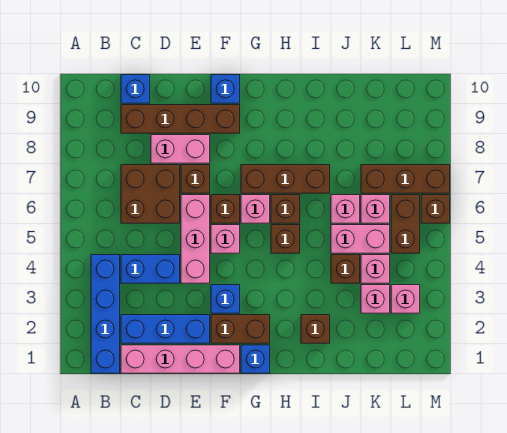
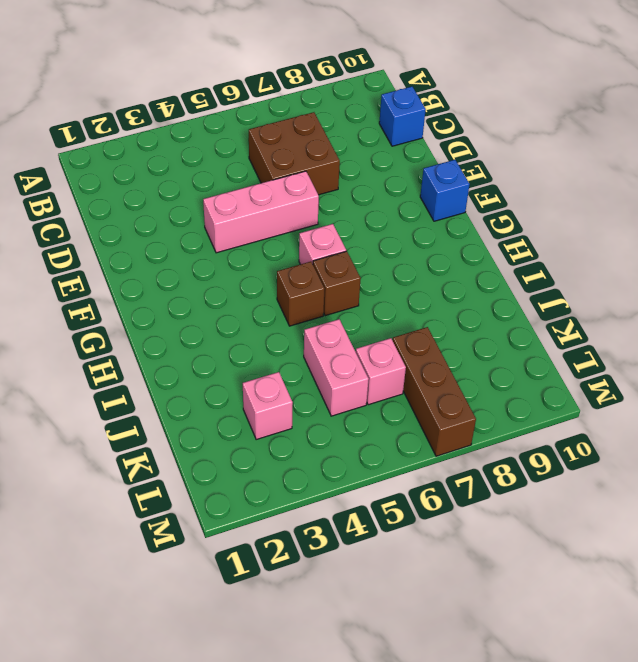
none -> blue brick B1:B4 level 1
none -> pink brick C1:F1 level 1
none -> blue brick C2:E2 level 1
none -> blue brick C4:D4 level 1

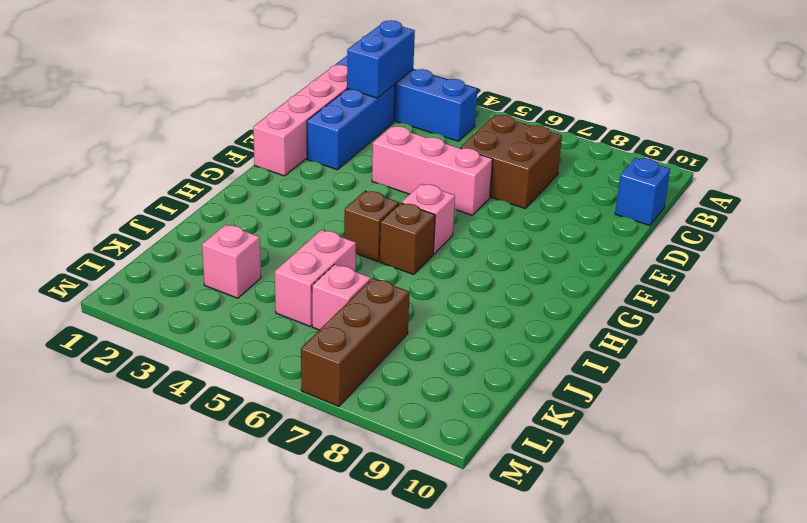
blue brick B2:C2 level 2 -> blue brick C4:D4 level 1
none -> brown brick C9:F9 level 1
none -> pink brick D8:E8 level 1
none -> brown brick E7 level 1
none -> brown brick F2:G2 level 1

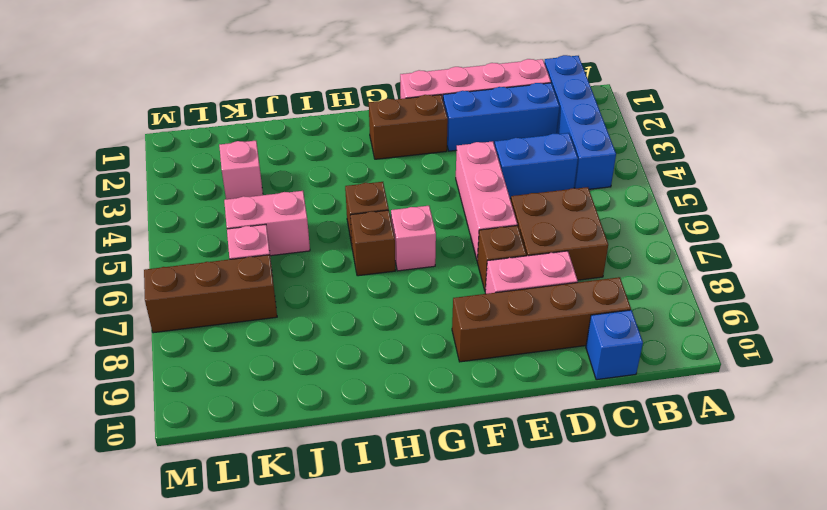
none -> blue brick F3 level 1
none -> pink brick F5 level 1
none -> brown brick F6 level 1
none -> blue brick F10 level 1

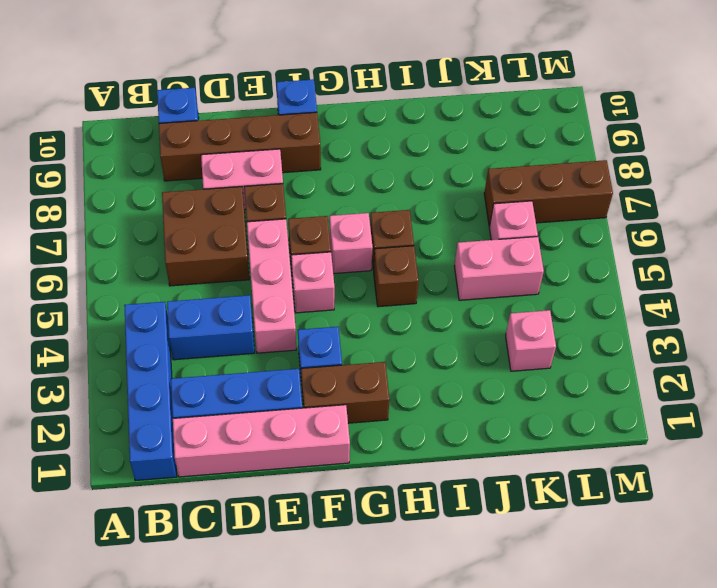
none -> blue brick G1 level 1
none -> brown brick G7:I7 level 1
none -> brown brick I2 level 1
none -> brown brick J4 level 1

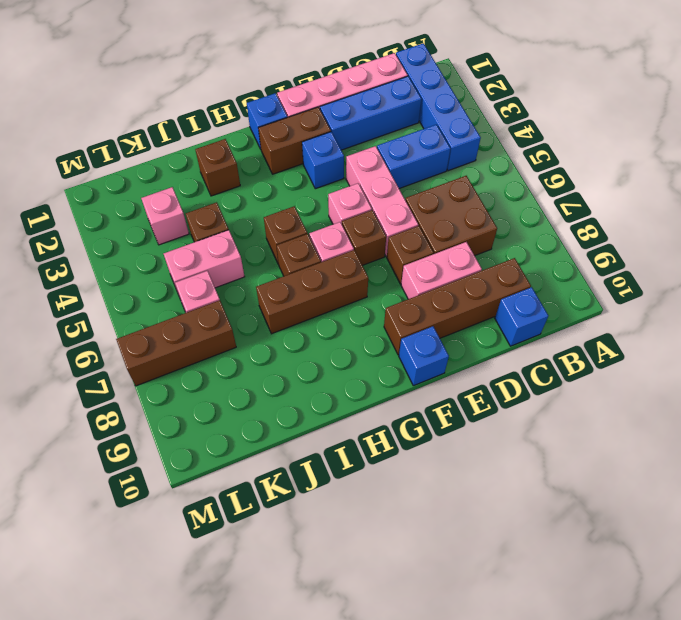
none -> pink brick J6 level 1
none -> pink brick K4 level 1
none -> pink brick L3 level 1
none -> brown brick L5:L6 level 1

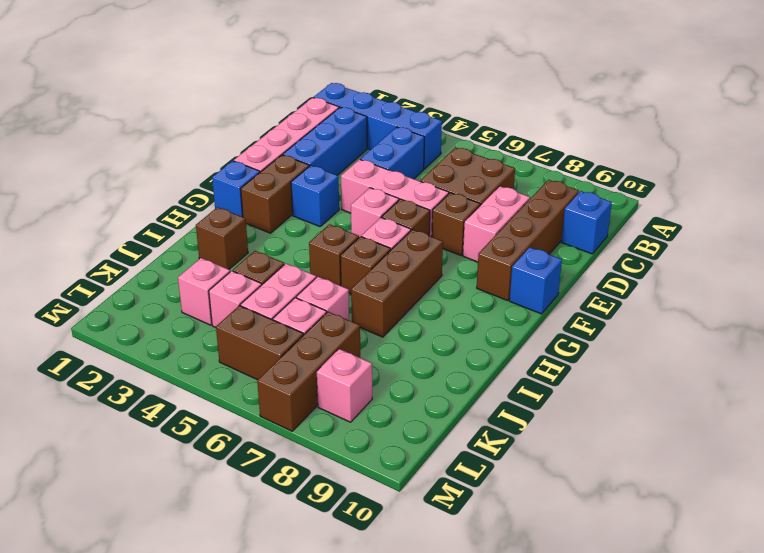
pink brick L8 level 1 -> pink brick L3 level 1
none -> brown brick M6 level 1

